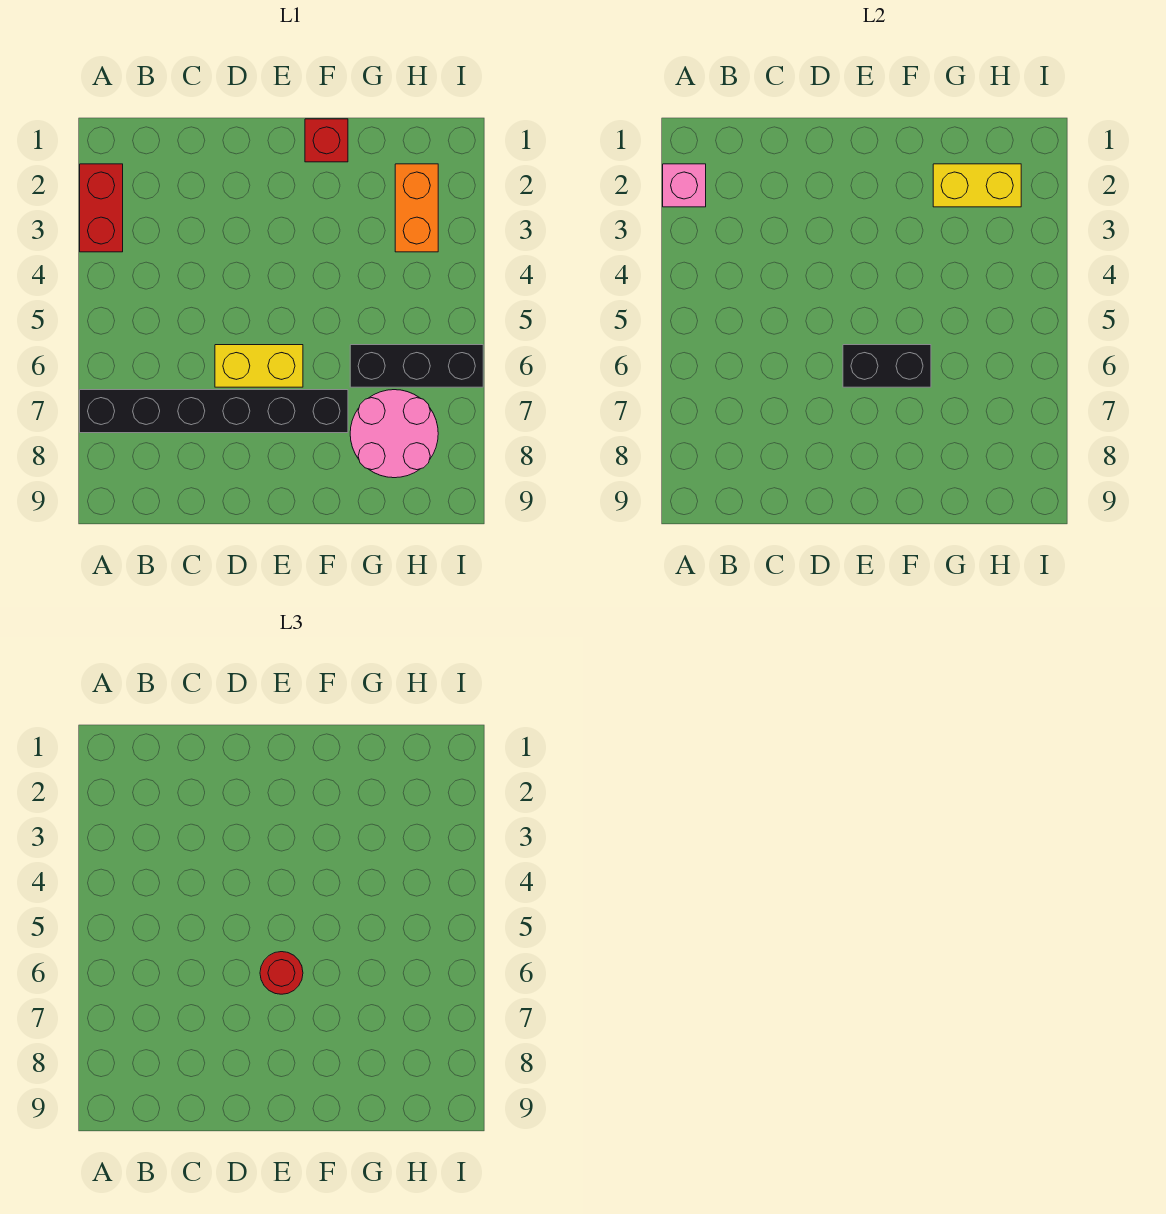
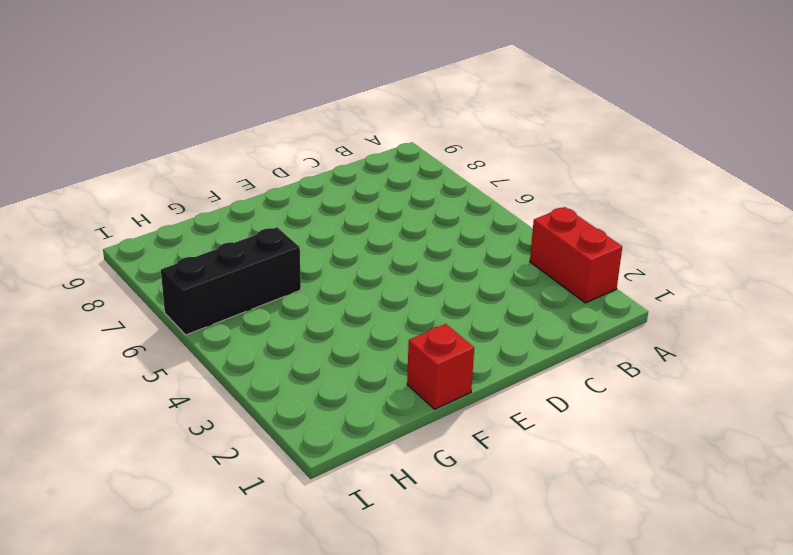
none -> black brick A7:F7 level 1
none -> yellow brick D6:E6 level 1

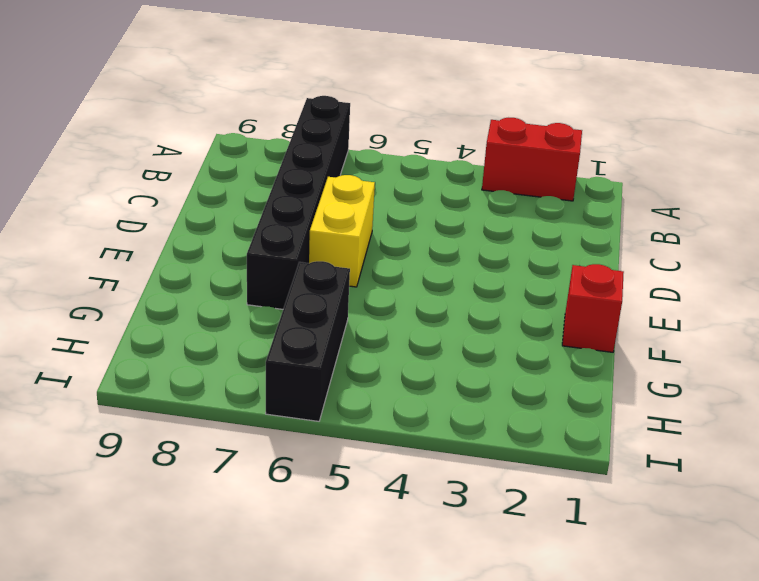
none -> pink round brick G7:H8 level 1
none -> orange brick H2:H3 level 1

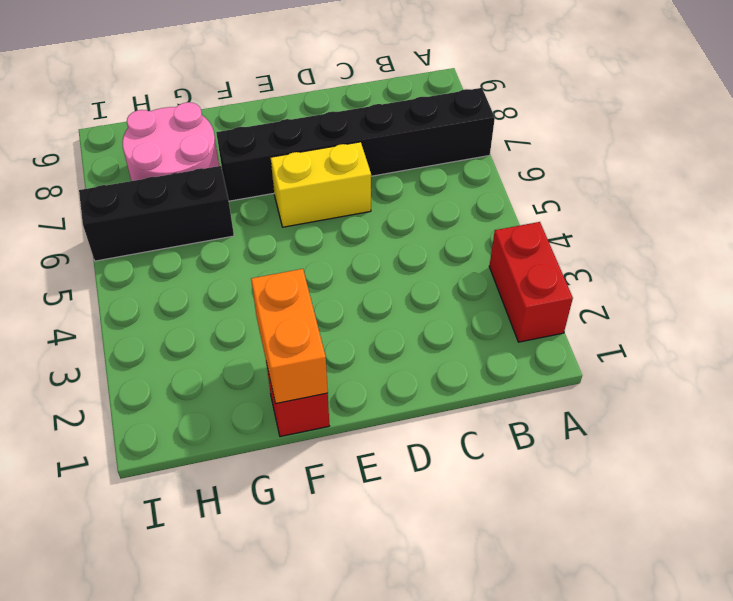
orange brick F1:F2 level 2 -> orange brick H2:H3 level 1
none -> pink brick A2 level 2
none -> black brick E6:F6 level 2

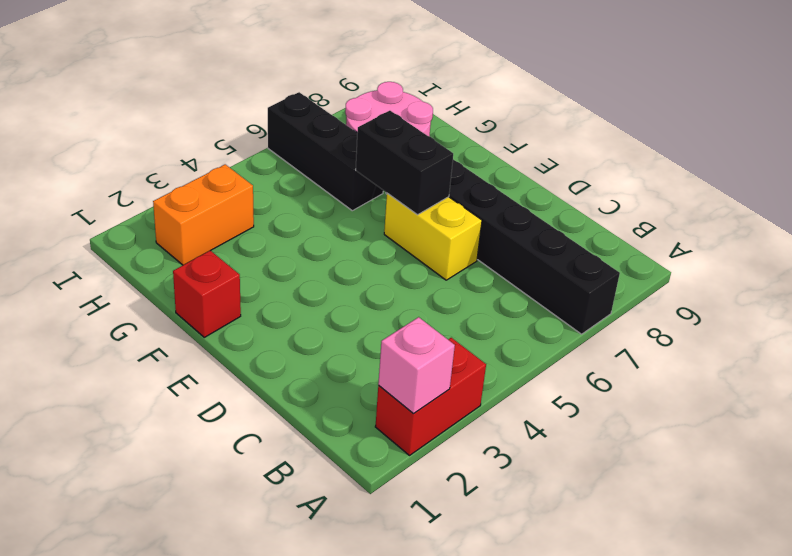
none -> yellow brick G2:H2 level 2
none -> red round brick E6 level 3

